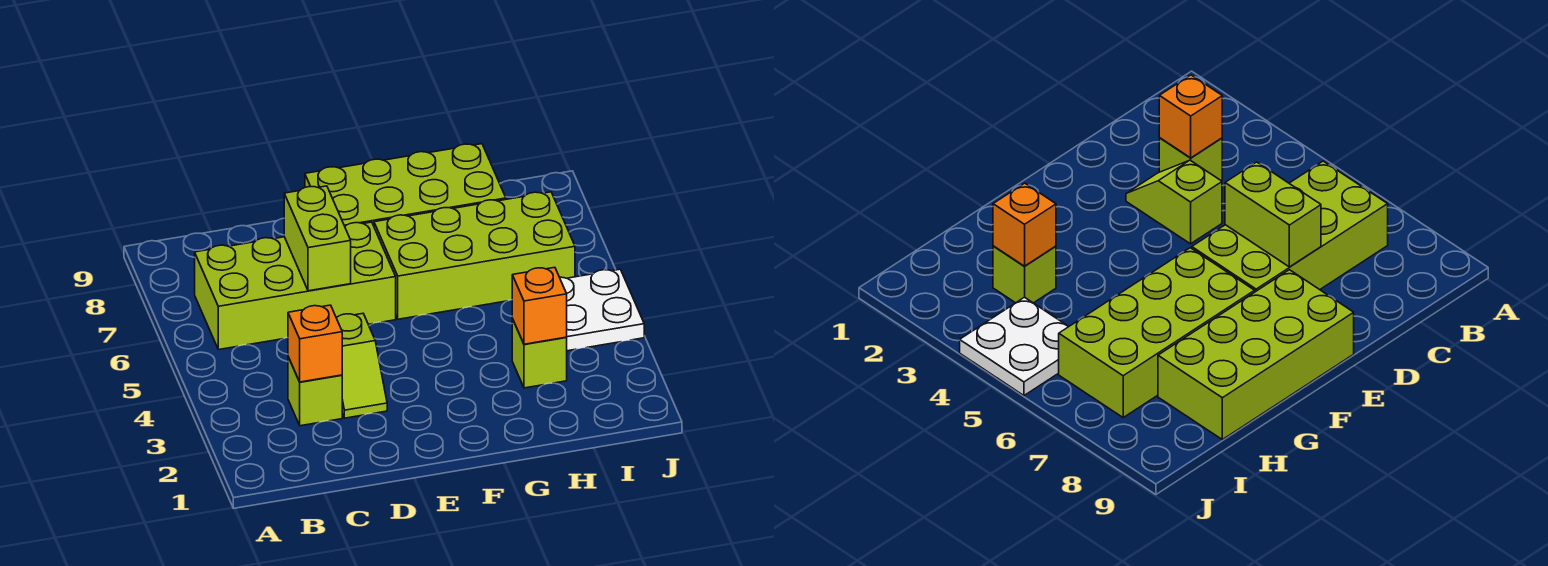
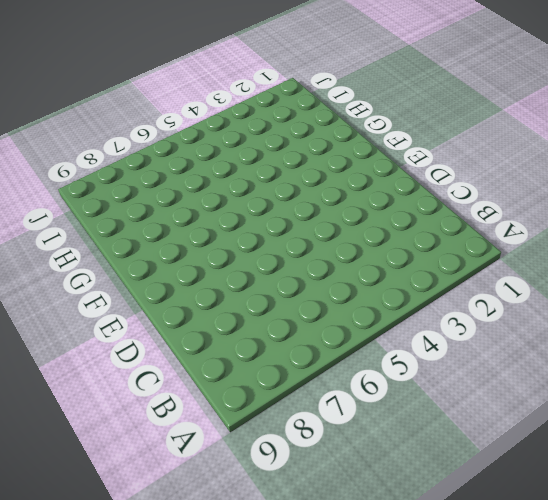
none -> lime brick B6:E7 level 1
none -> lime brick C3 level 1

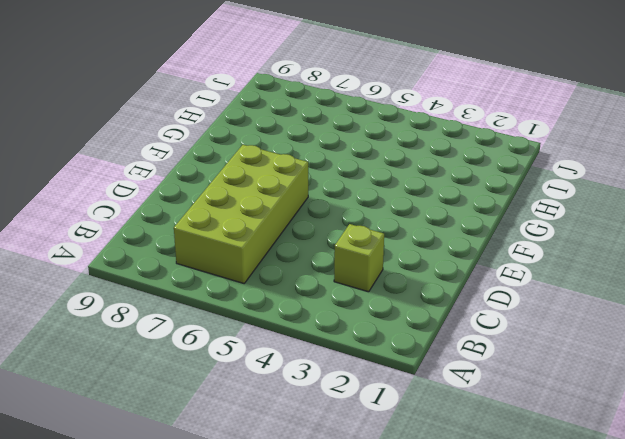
none -> lime slope D3:D4 level 1 top 4
none -> lime brick E8:H9 level 1

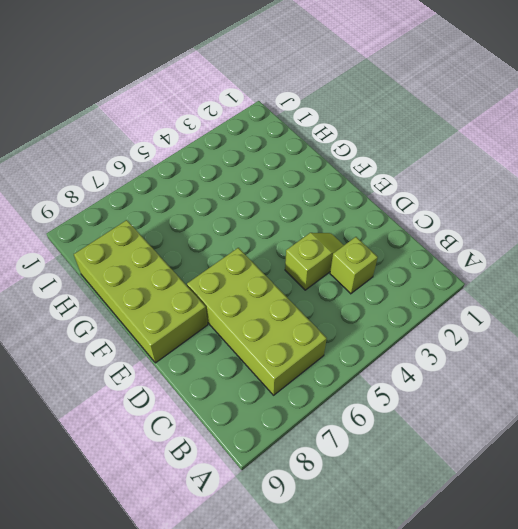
none -> lime brick F6:I7 level 1
none -> lime brick H3 level 1

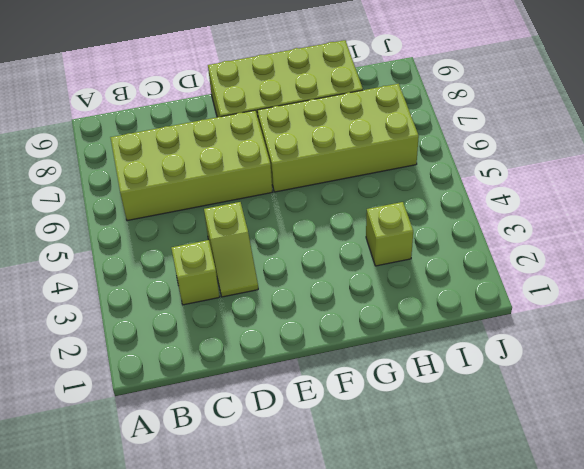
none -> white plate I4:J5 level 1
none -> orange brick C3 level 2

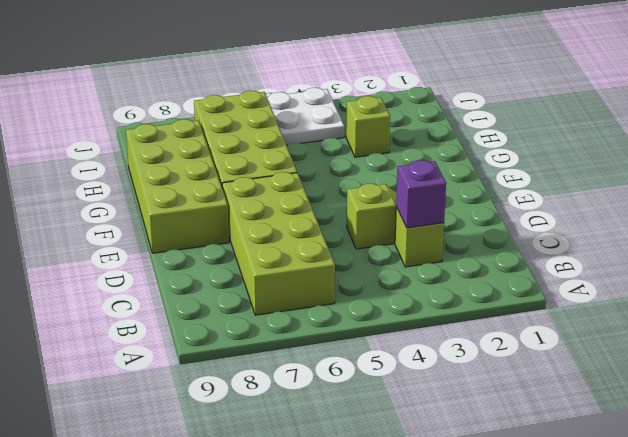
purple brick C3 level 2 -> orange brick C3 level 2
none -> lime brick D6:D7 level 2
none -> orange brick H3 level 2

